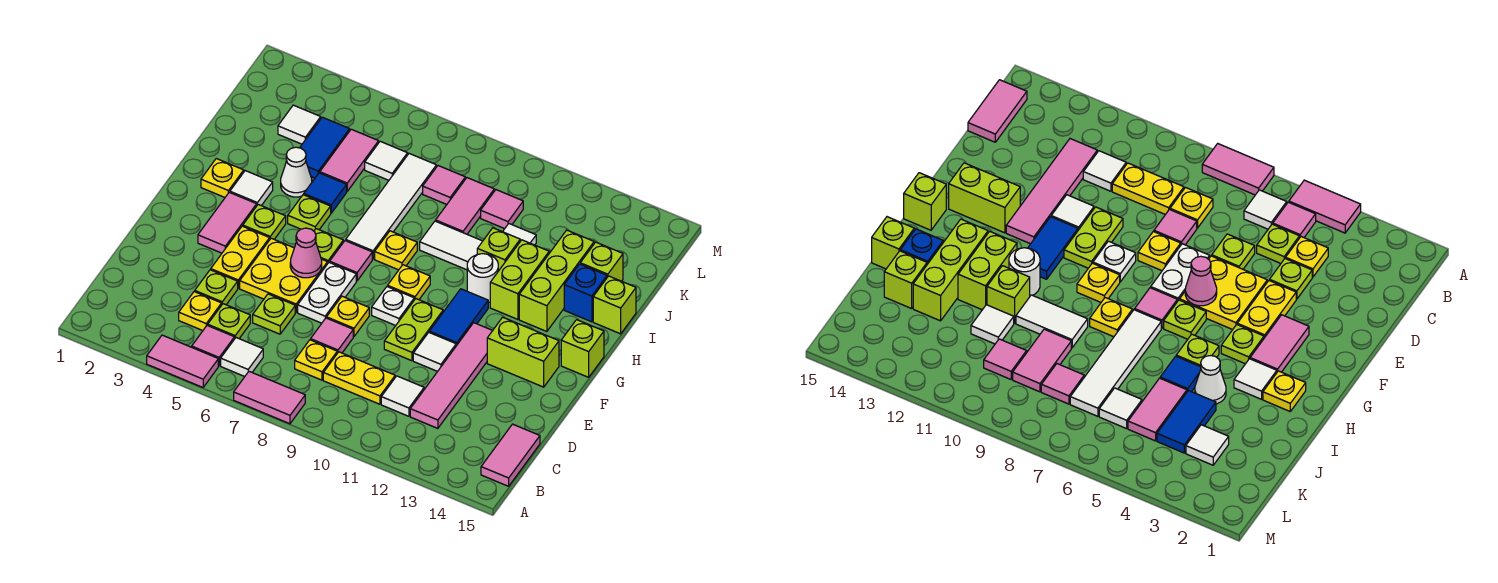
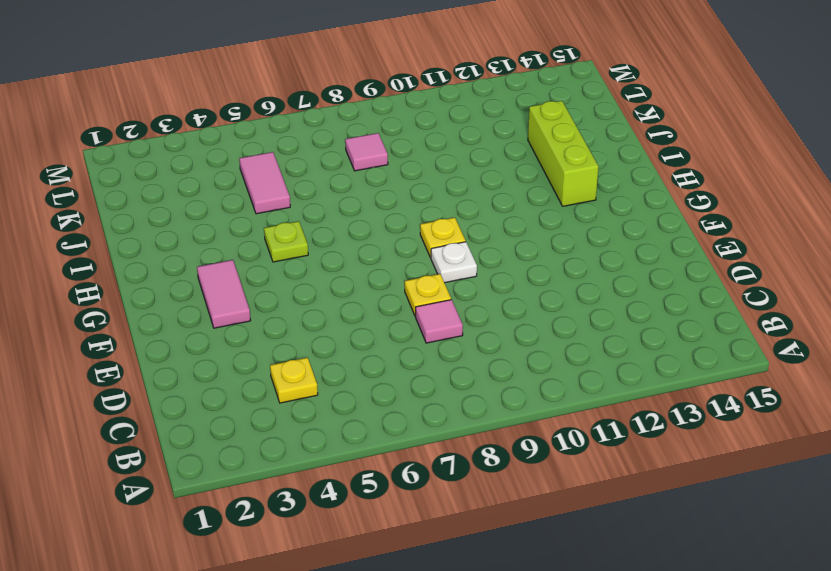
none -> pink tile A4:A5 level 1
none -> pink tile A7:A8 level 1
none -> pink tile B5 level 1
none -> white tile B6 level 1

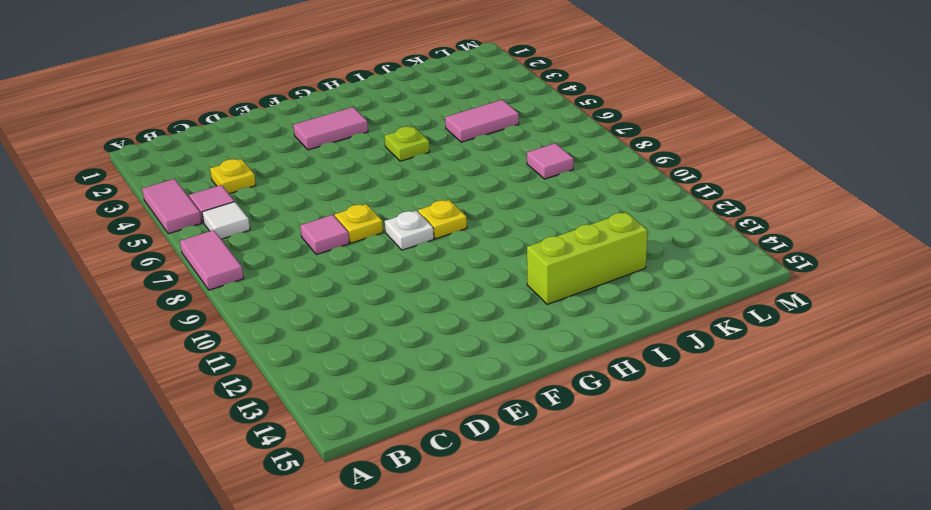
none -> pink tile B15:C15 level 1
none -> lime plate C5 level 1
none -> yellow plate C8 level 1
none -> yellow plate C9:C10 level 1

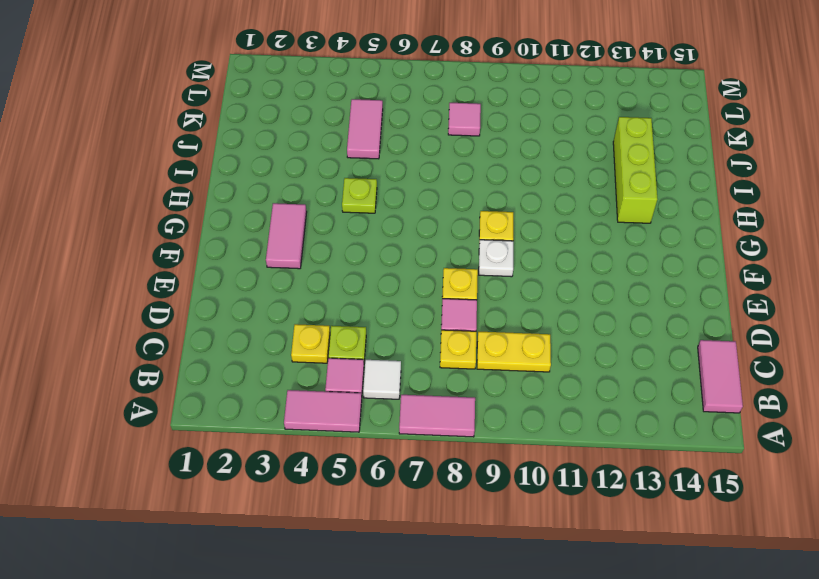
none -> white tile C11 level 1
none -> pink tile C12:F12 level 1
none -> lime plate D4 level 1
none -> lime plate D6 level 1

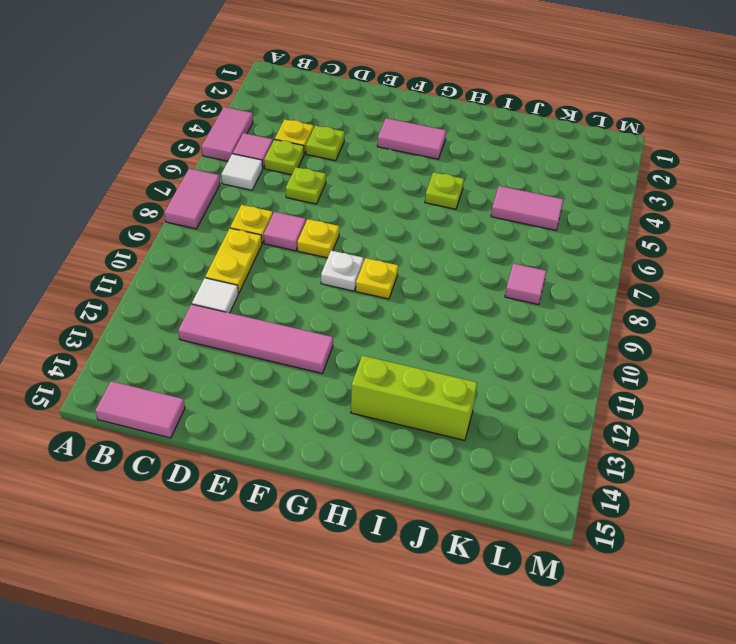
none -> yellow plate E4:F4 level 1
none -> yellow plate E5:F6 level 1
none -> white plate E7:F7 level 1
none -> lime plate E10:F10 level 1

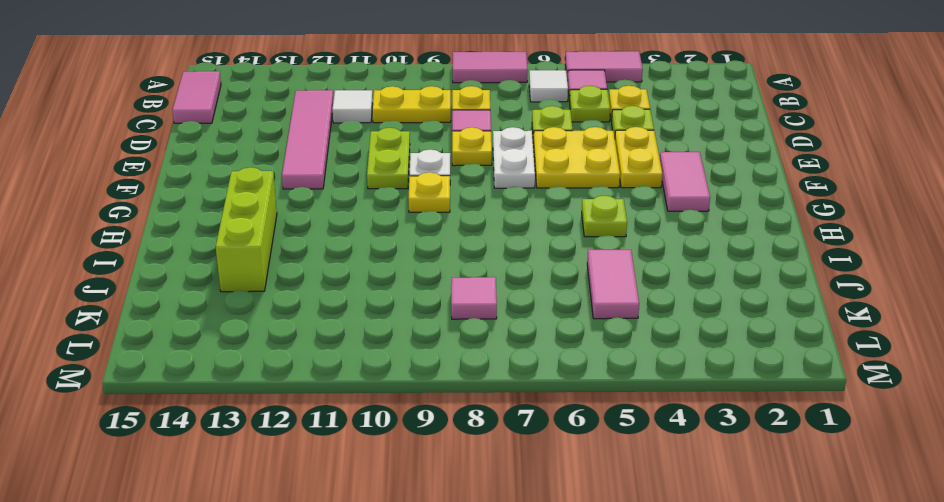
none -> white tile E11 level 1
none -> blue tile F11:G11 level 1
none -> lime brick F13:F14 level 1
none -> lime plate G4 level 1

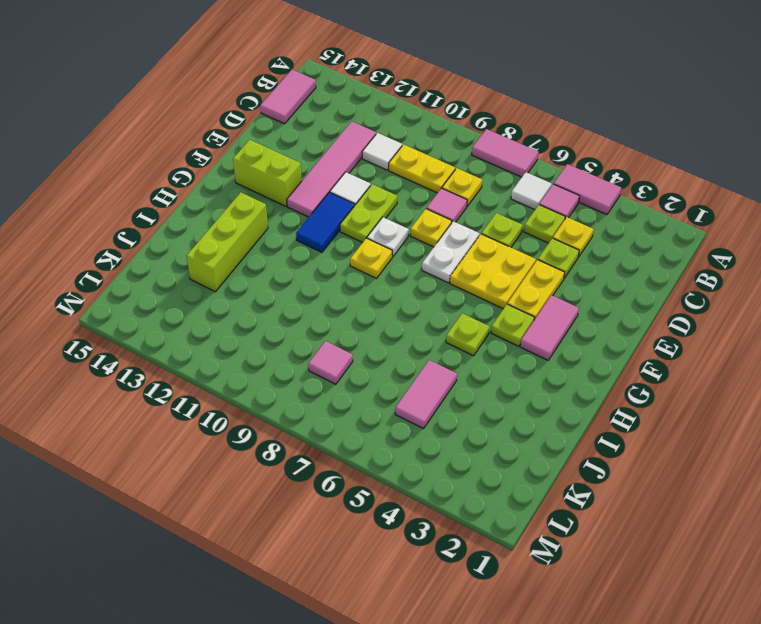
none -> lime plate G6 level 1
none -> pink tile G7 level 1
none -> lime brick G15 level 1
none -> yellow plate H2 level 1

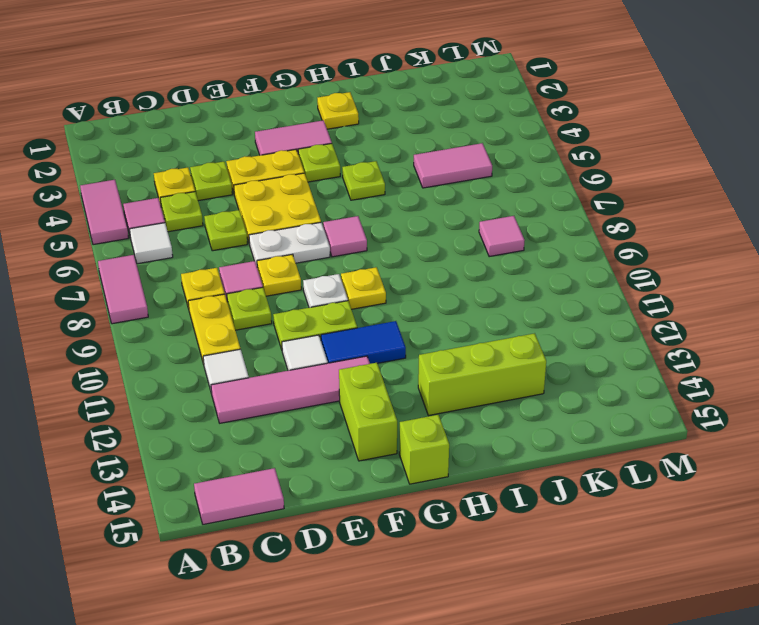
lime plate D9 level 1 -> lime plate G6 level 1
none -> white tile H3 level 1
none -> white tile H7:K7 level 1
none -> yellow plate H8 level 1
none -> white round brick H11 level 1

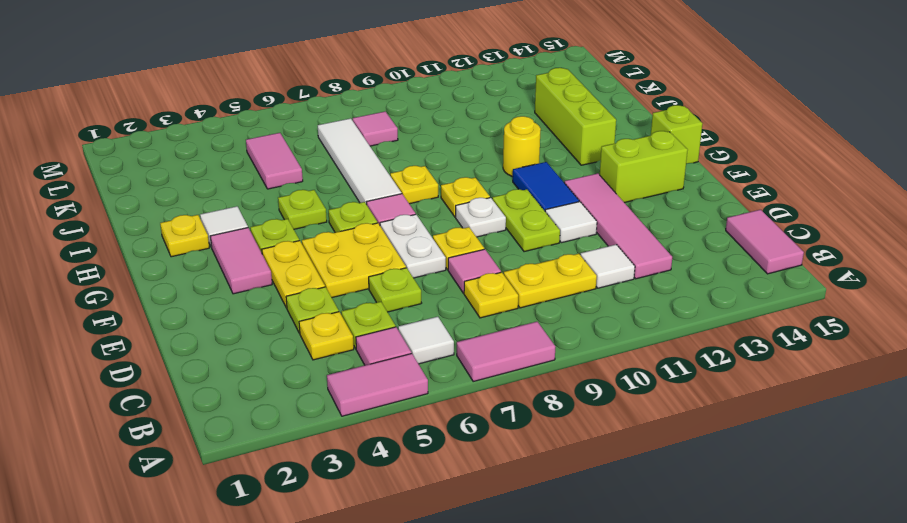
yellow round brick H11 level 1 -> white round brick H11 level 1
none -> lime brick H12:I12 level 1
none -> white cone I4 level 1
none -> blue tile I5 level 1
none -> white tile I9:I10 level 1

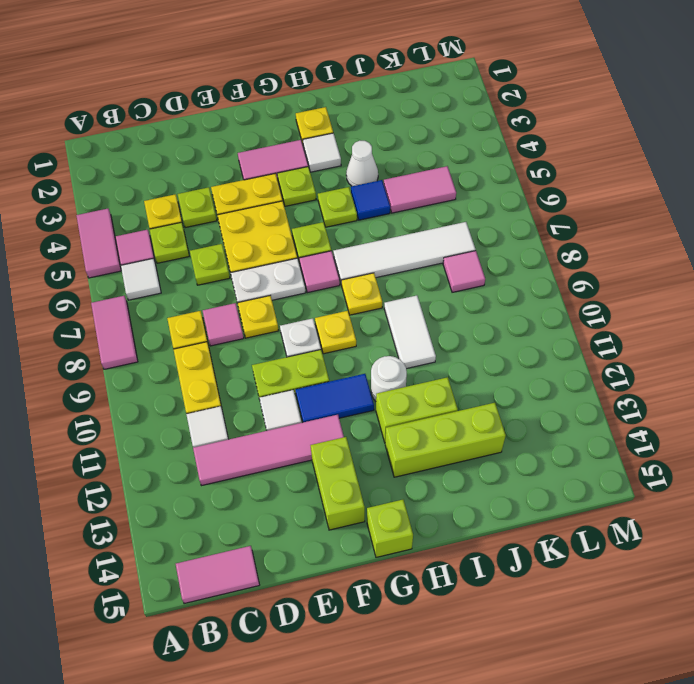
none -> lime brick I11 level 1
none -> blue brick I14 level 1
none -> lime brick I15 level 1
none -> blue tile J4:K4 level 1

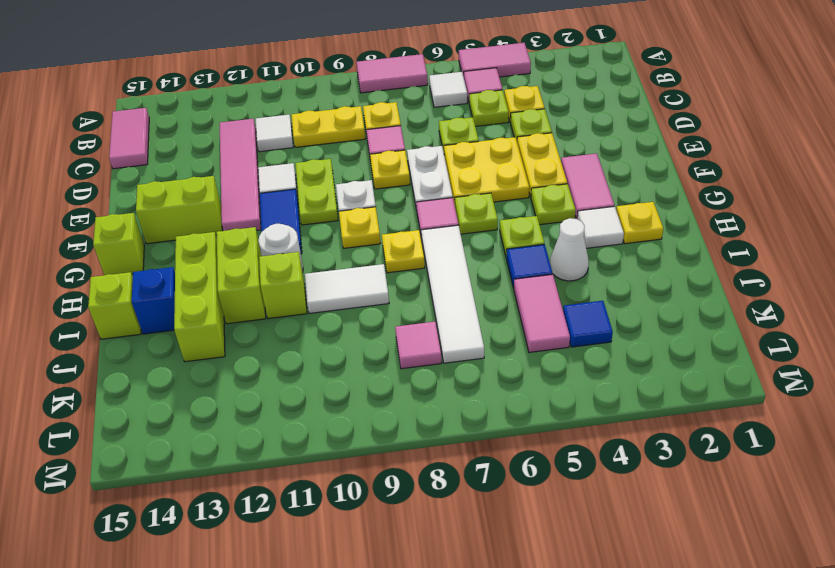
blue tile K4 level 1 -> blue tile J4:K4 level 1
none -> pink tile J9:K9 level 1
none -> white tile J11 level 1
none -> lime brick J14 level 1
none -> white tile K3 level 1

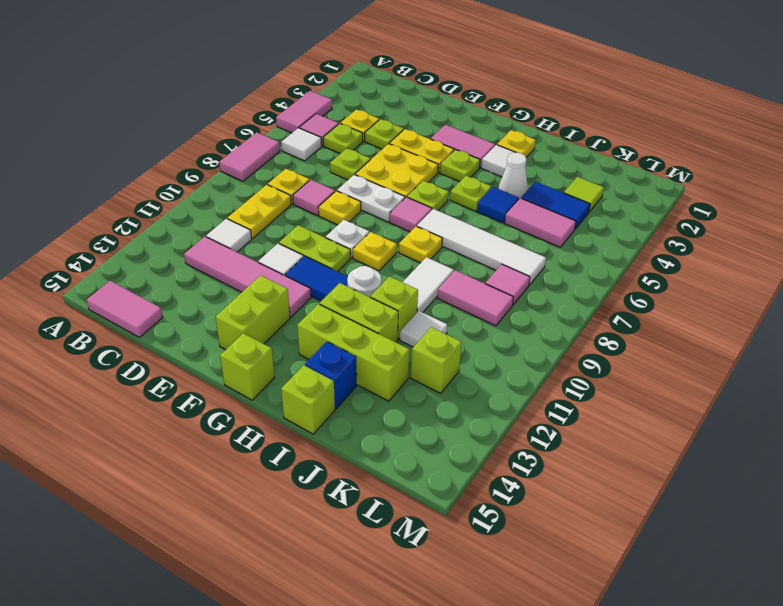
lime tile K3 level 1 -> white tile K3 level 1
lime brick K12 level 1 -> lime brick J14 level 1
none -> white tile K6 level 1
none -> pink tile K10 level 1
none -> pink cone F6 level 2

